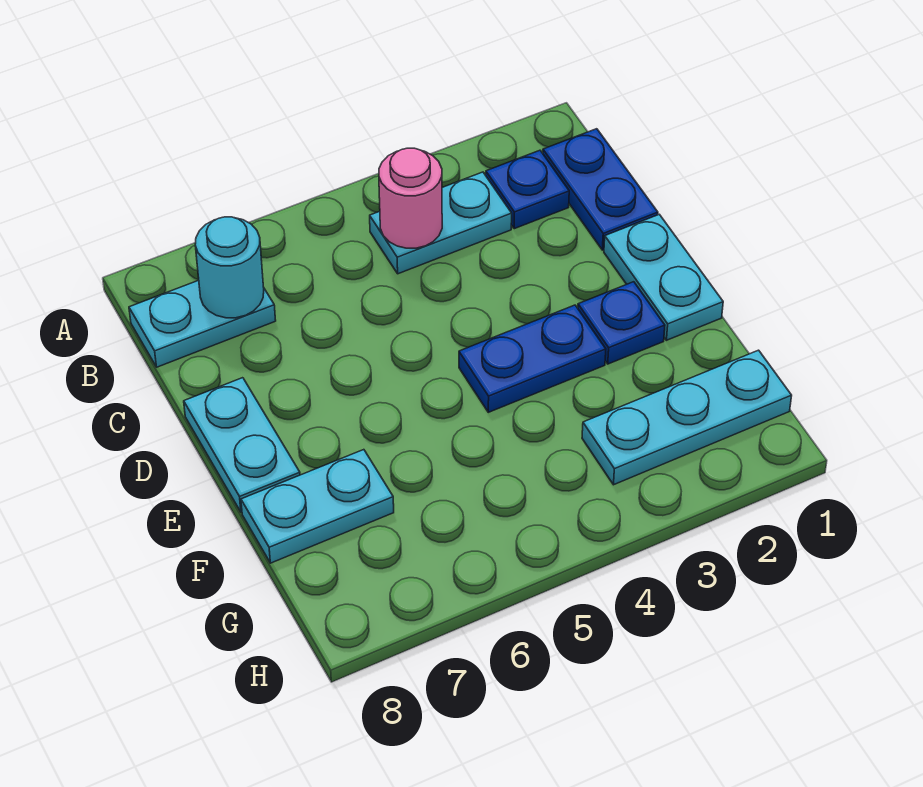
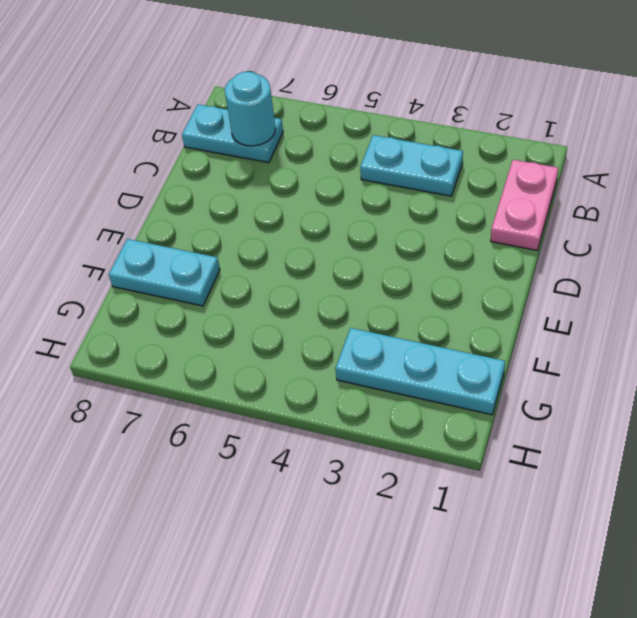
pink plate B1:C1 level 1 -> blue plate B1:C1 level 1
none -> blue plate B2 level 1
none -> cyan plate D1:E1 level 1
none -> cyan plate D8:E8 level 1

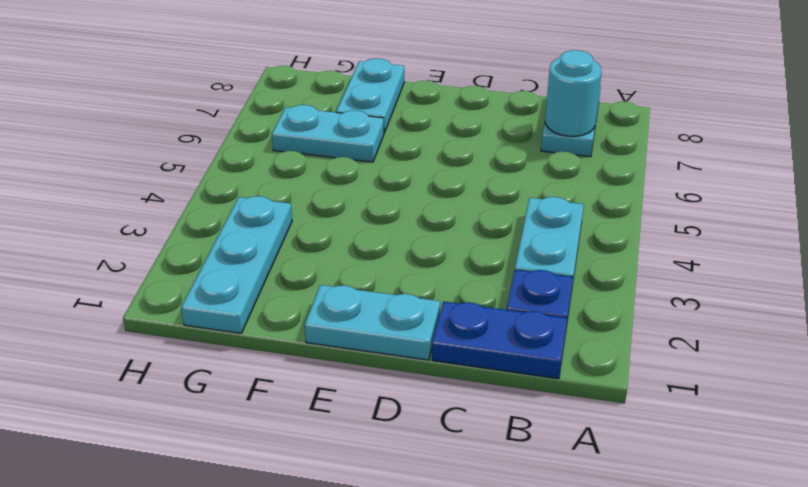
cyan plate F6:G6 level 1 -> cyan plate D8:E8 level 1
none -> blue plate E2 level 1
none -> blue plate E3:E4 level 1
none -> pink round brick B4 level 2

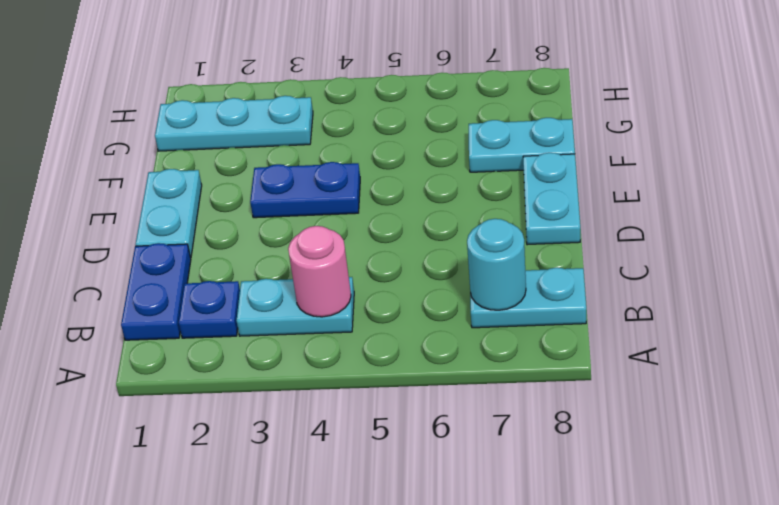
none -> blue plate E2 level 1

